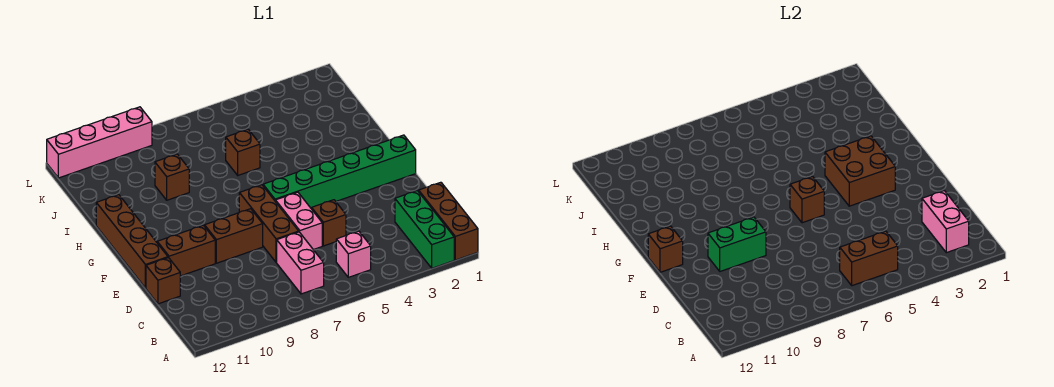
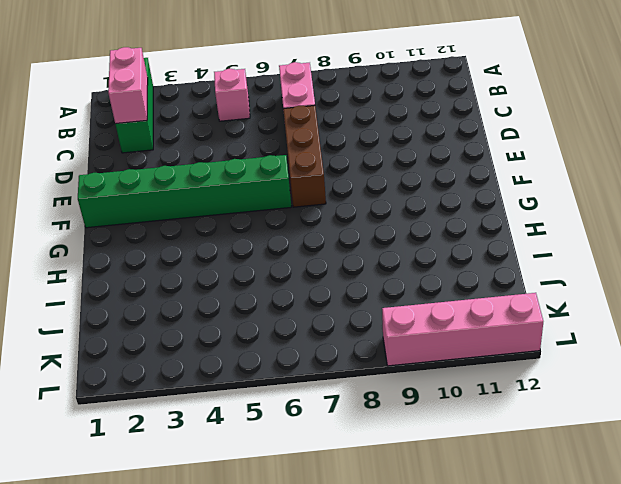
none -> brown brick A1:C1 level 1
none -> brown brick D5 level 1
none -> pink brick D6:E6 level 1

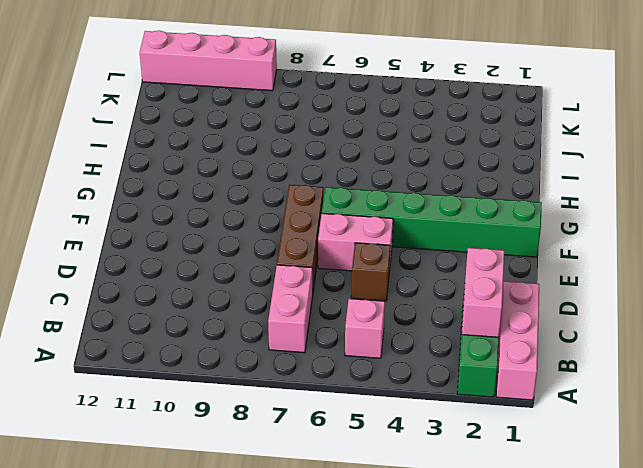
pink brick A1:C1 level 1 -> brown brick A1:C1 level 1
pink brick E5:E6 level 1 -> pink brick D6:E6 level 1
none -> brown brick D12 level 1
none -> brown brick E8:E9 level 1
none -> brown brick E10:E11 level 1

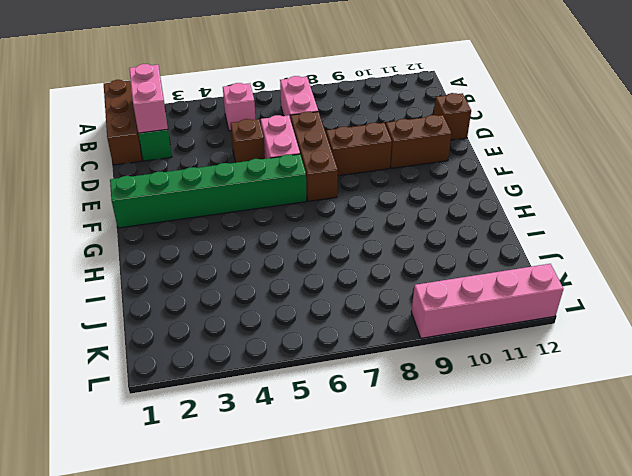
none -> brown brick E12:H12 level 1
none -> brown brick I6 level 1
none -> brown brick I9 level 1

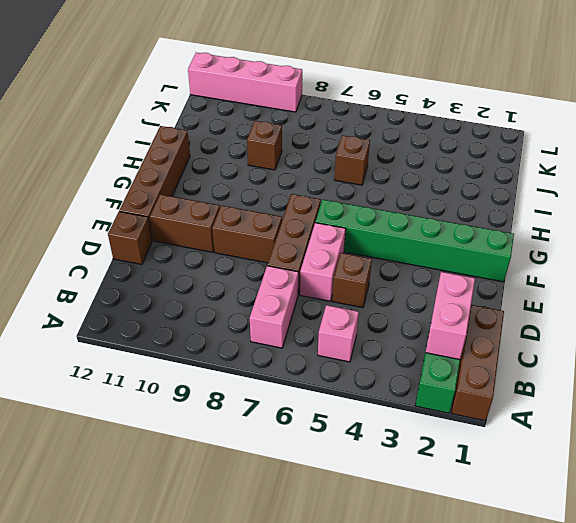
none -> brown brick B5:B6 level 2
none -> green brick E9:E10 level 2
none -> brown brick F3:G4 level 2

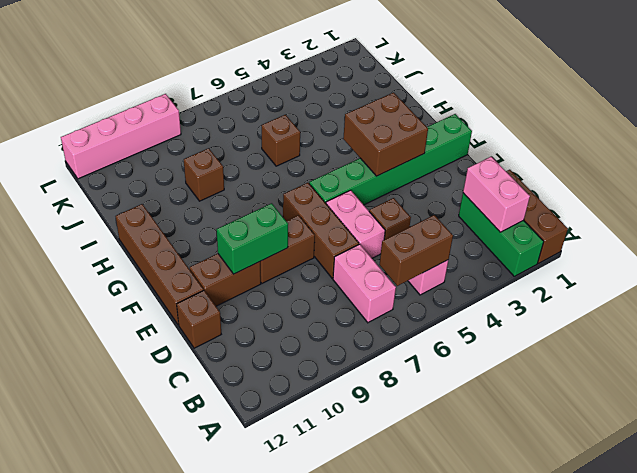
none -> brown brick F6 level 2
none -> brown brick F12 level 2

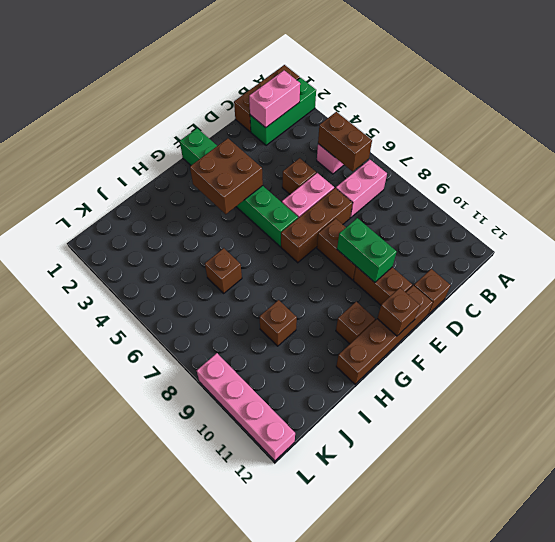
brown brick G11 level 1 -> brown brick F6 level 2

